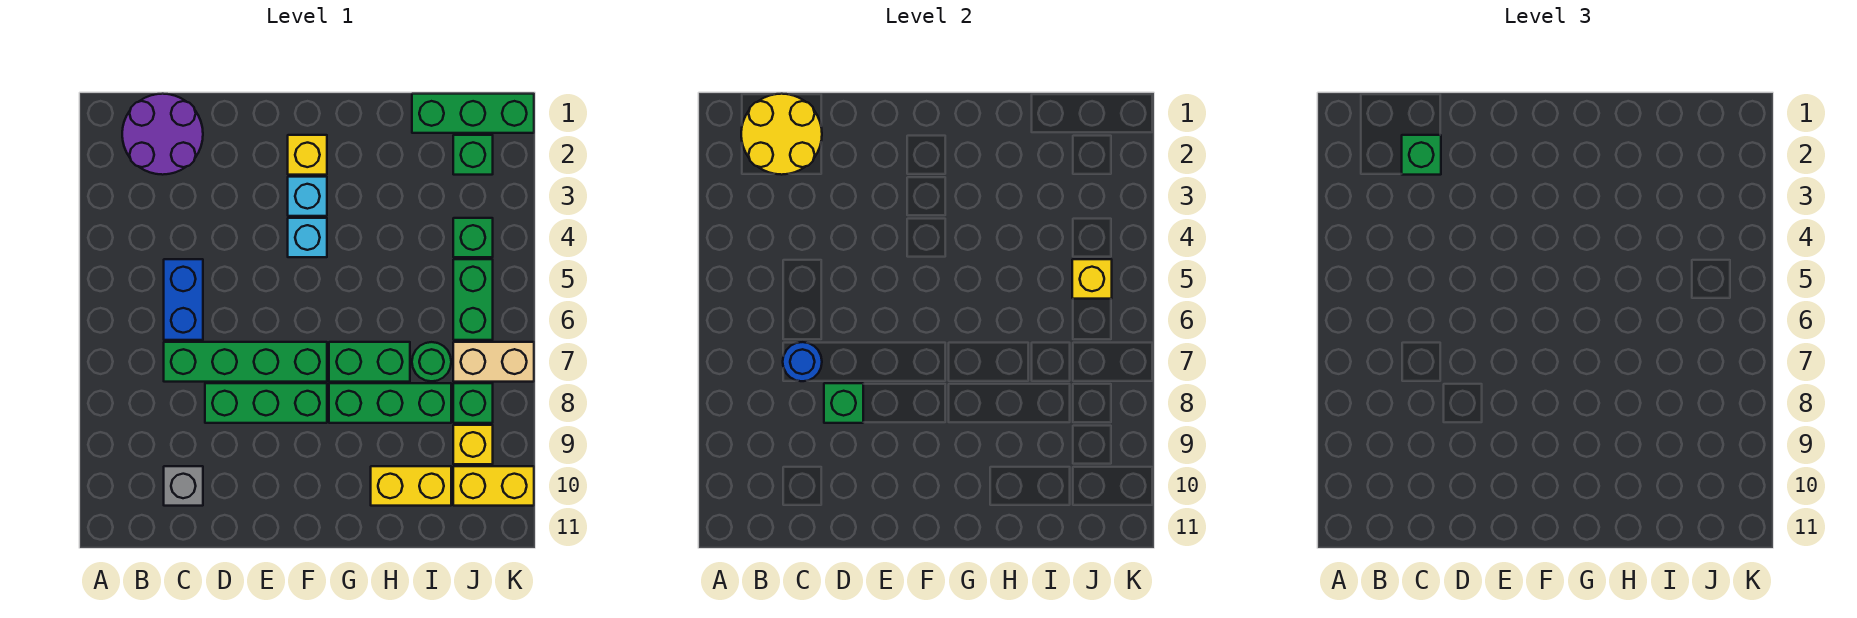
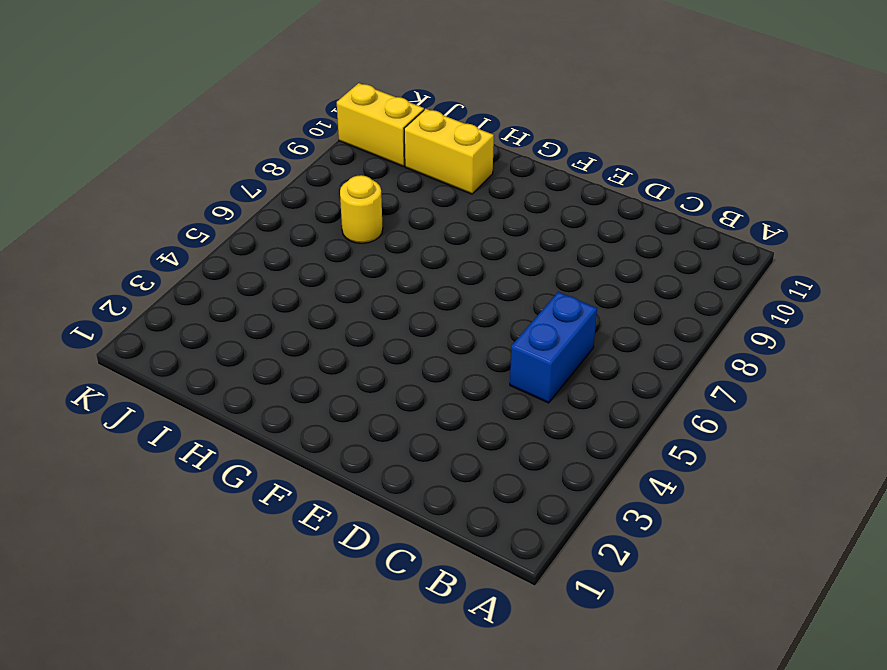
yellow round brick I7 level 1 -> green round brick I7 level 1
none -> purple round brick B1:C2 level 1
none -> green brick C7:F7 level 1
none -> grey brick C10 level 1

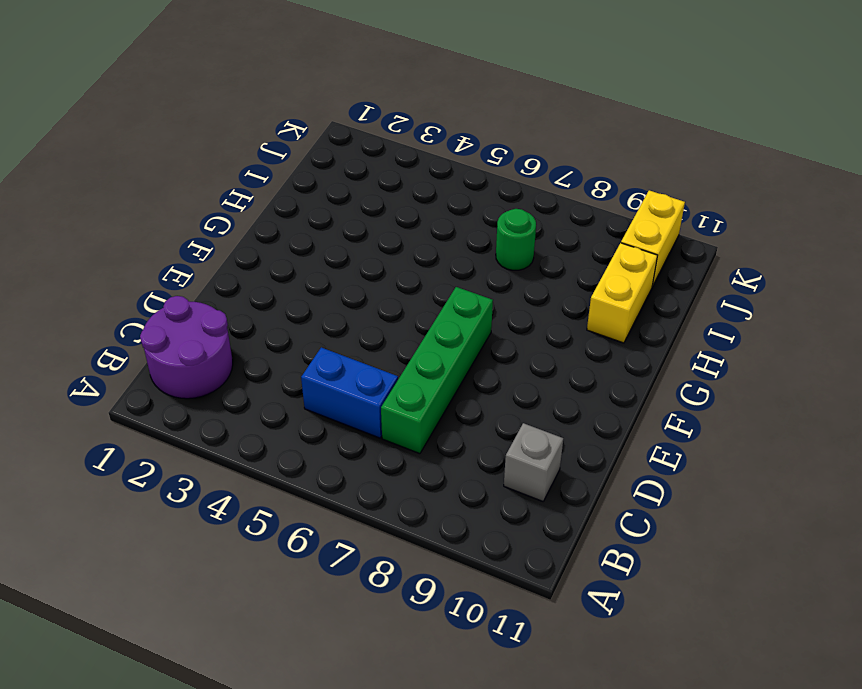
none -> green brick D8:F8 level 1
none -> yellow brick F2 level 1
none -> cyan brick F3 level 1

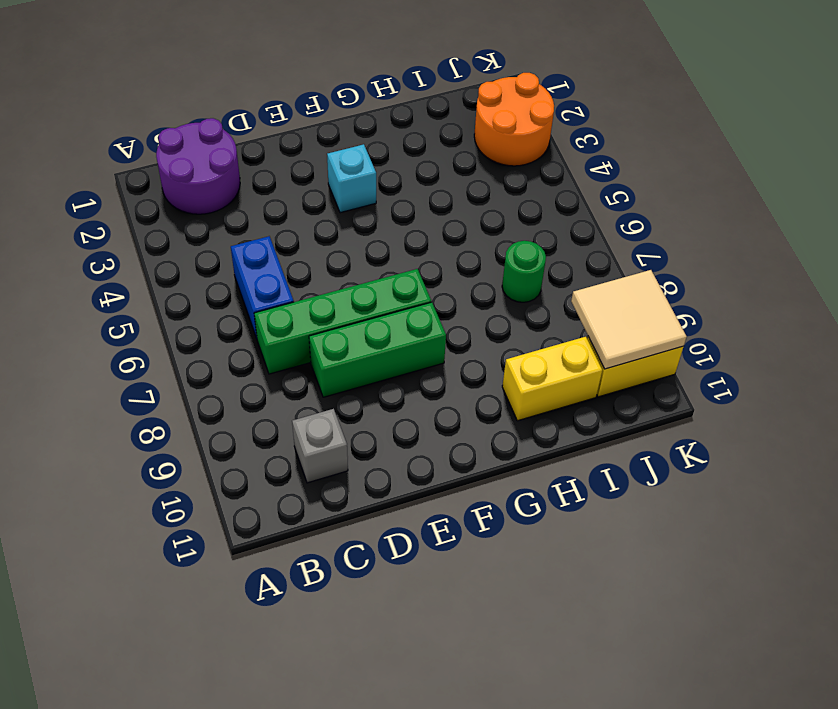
orange round brick J2:K3 level 1 -> green brick J2 level 1
tan tile J9:K10 level 2 -> none
none -> yellow brick F2 level 1
none -> cyan brick F4 level 1
none -> green brick G7:H7 level 1

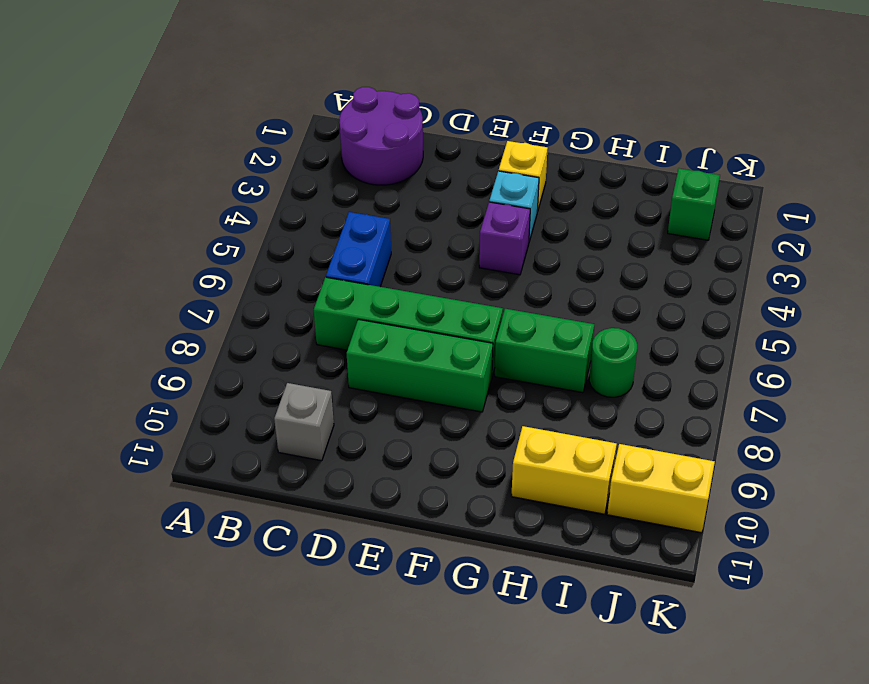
purple brick F4 level 1 -> cyan brick F4 level 1
none -> green brick G8:I8 level 1
none -> green brick I1:K1 level 1
none -> green brick J4 level 1

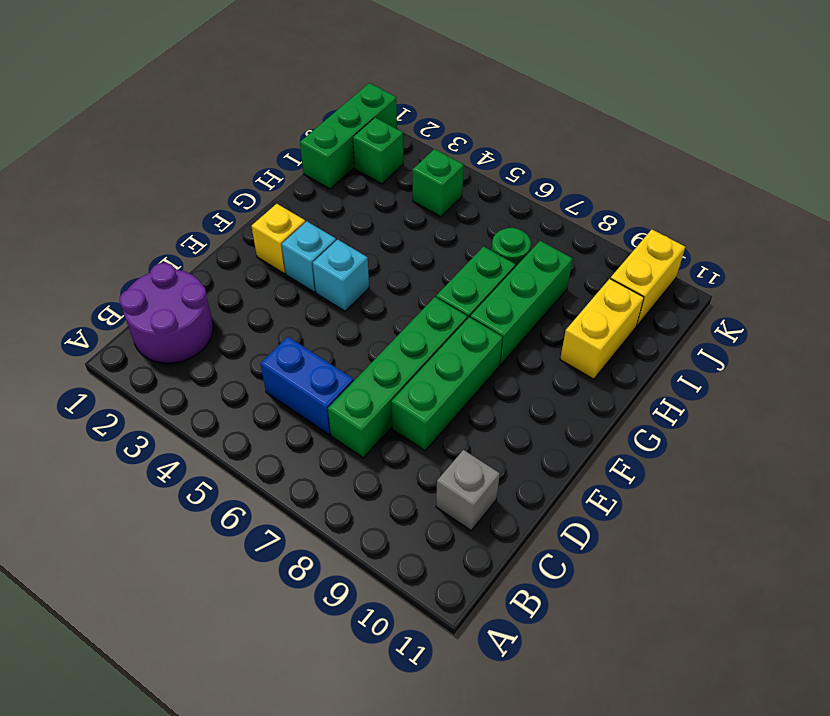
none -> green brick J5:J6 level 1
none -> tan brick J7:K7 level 1
none -> green brick J8 level 1

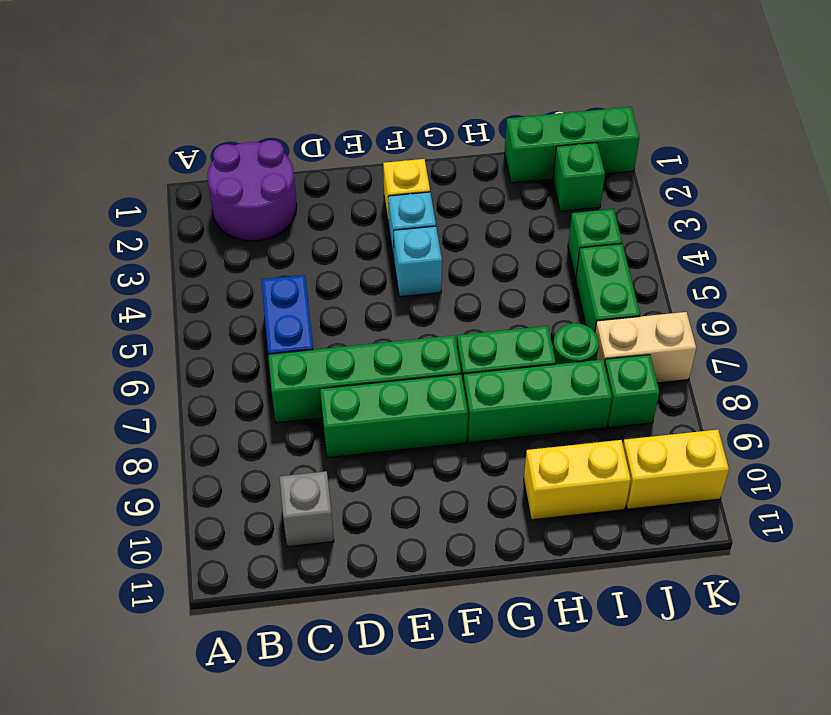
none -> yellow brick J9 level 1
none -> yellow round brick B1:C2 level 2
none -> blue round brick C7 level 2

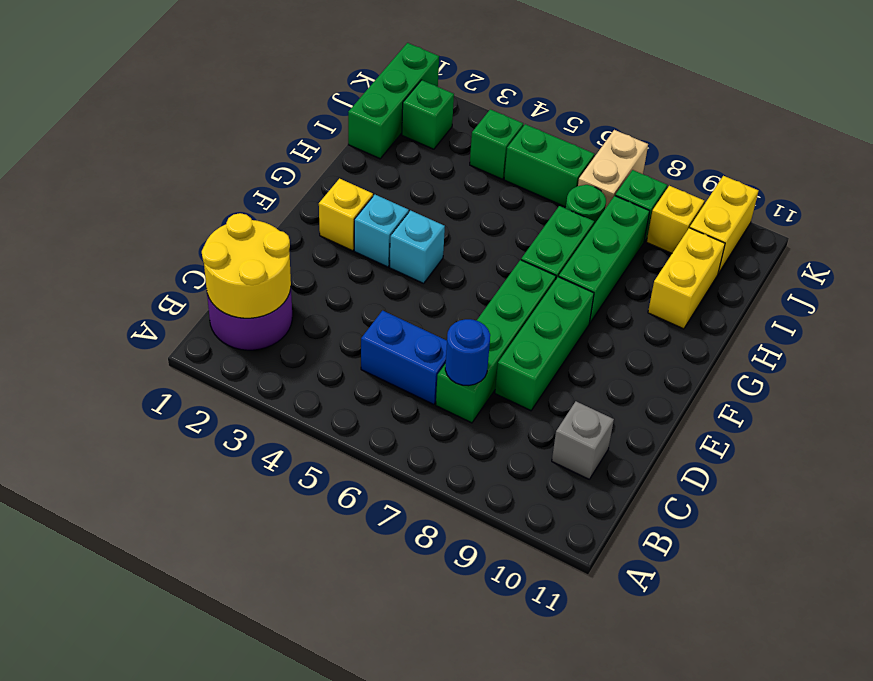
none -> green brick D8 level 2
none -> yellow brick J5 level 2
none -> green brick C2 level 3

